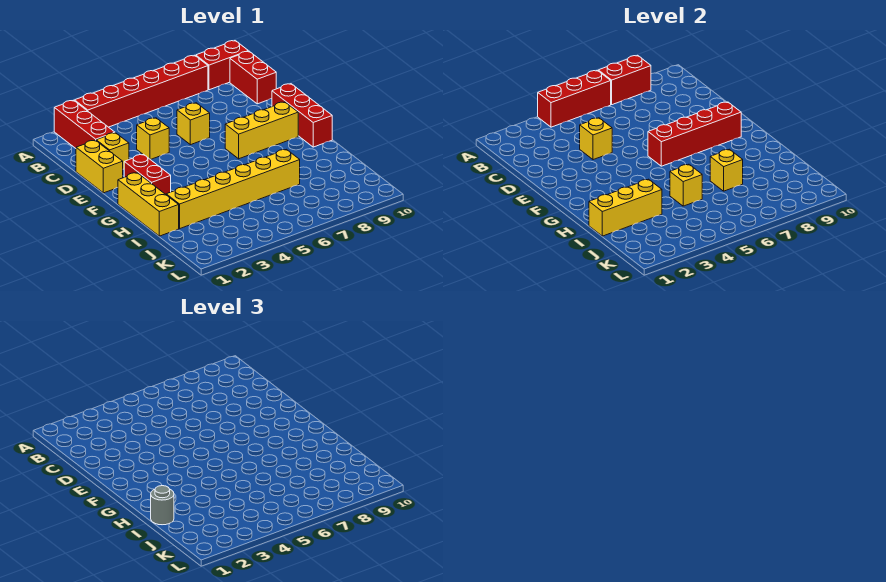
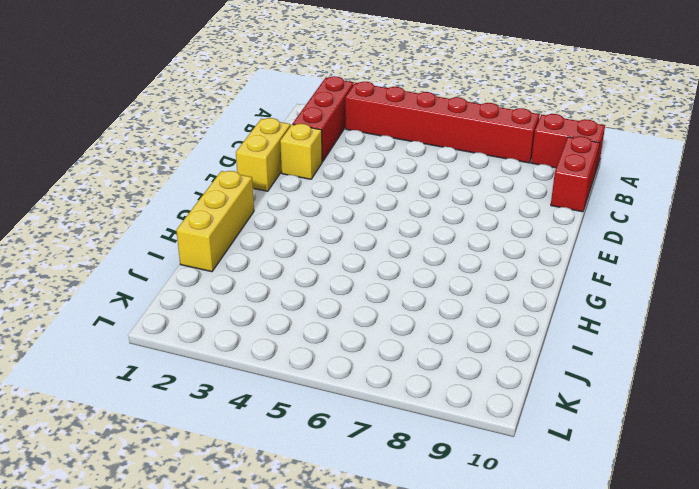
none -> yellow brick D4 level 1
none -> yellow brick D6 level 1
none -> red brick E10:G10 level 1

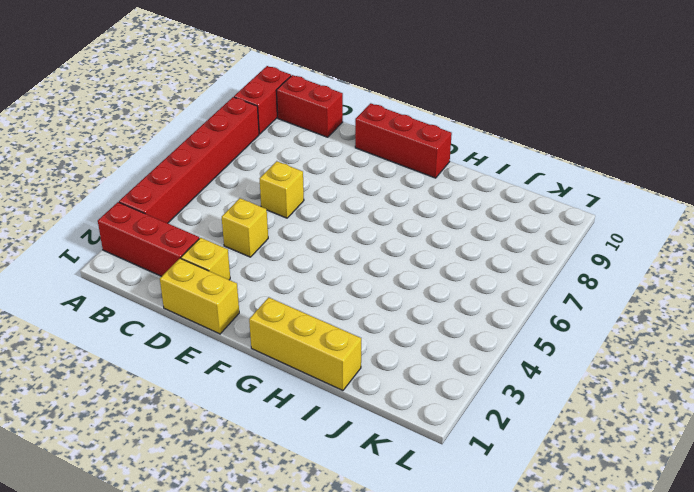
none -> red brick F2:G2 level 1
none -> yellow brick F7:F9 level 1
none -> yellow brick I2:I7 level 1

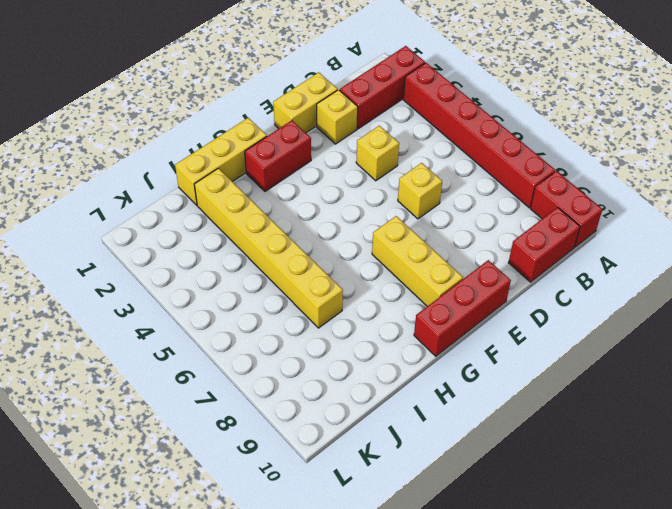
none -> red brick A4:A6 level 2
none -> red brick A7:A8 level 2
none -> yellow brick D4 level 2

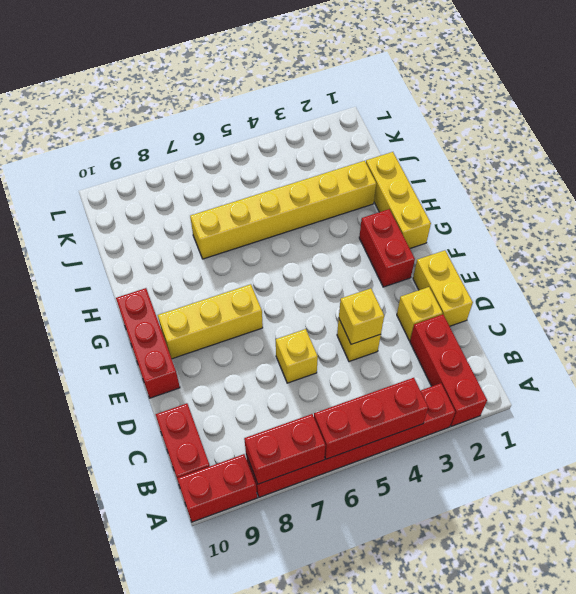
none -> red brick F6:F9 level 2
none -> yellow brick I1:I3 level 2
none -> yellow brick I5 level 2

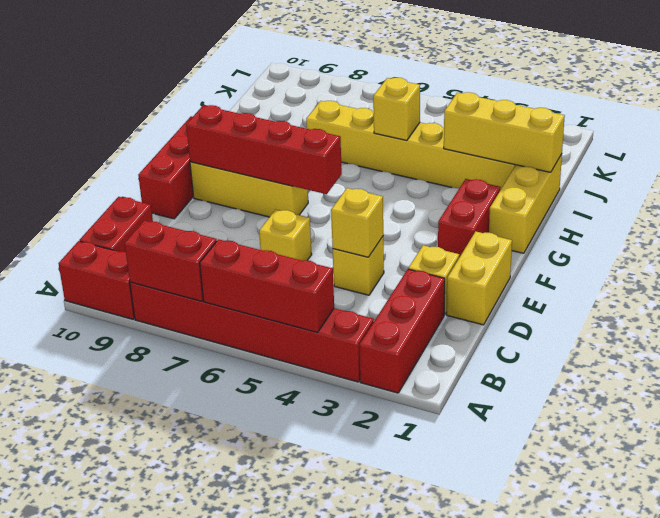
none -> yellow brick I7 level 2
none -> grey round brick I1 level 3

